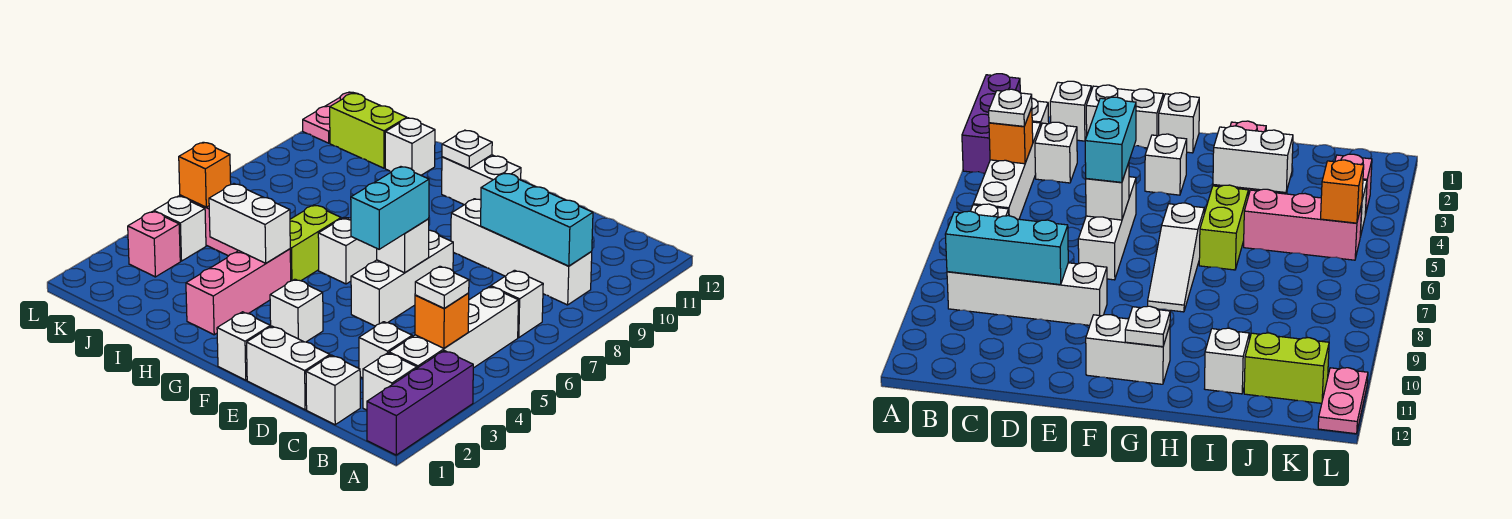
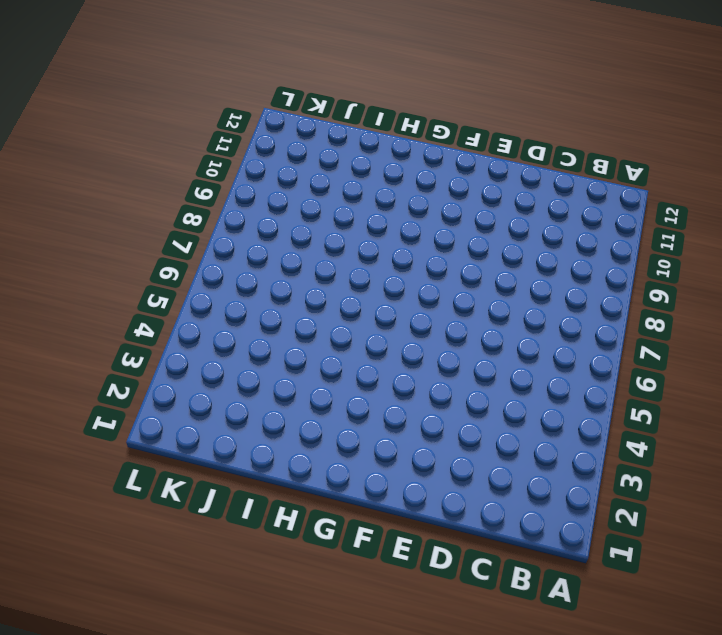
none -> purple brick A1:A3 level 1
none -> white brick B2 level 1
none -> white brick B3:B6 level 1

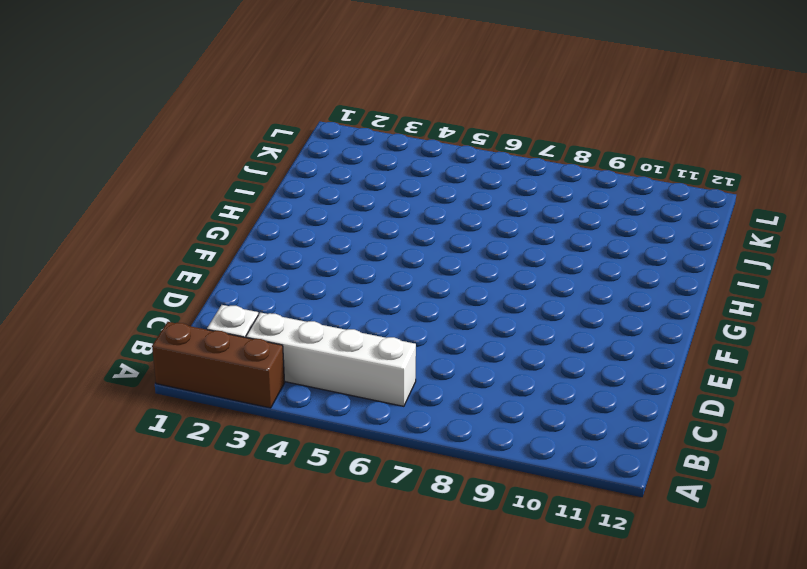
brown brick A1:A3 level 1 -> purple brick A1:A3 level 1
none -> white brick B7 level 1
none -> white brick B9:E9 level 1
none -> white brick C1 level 1

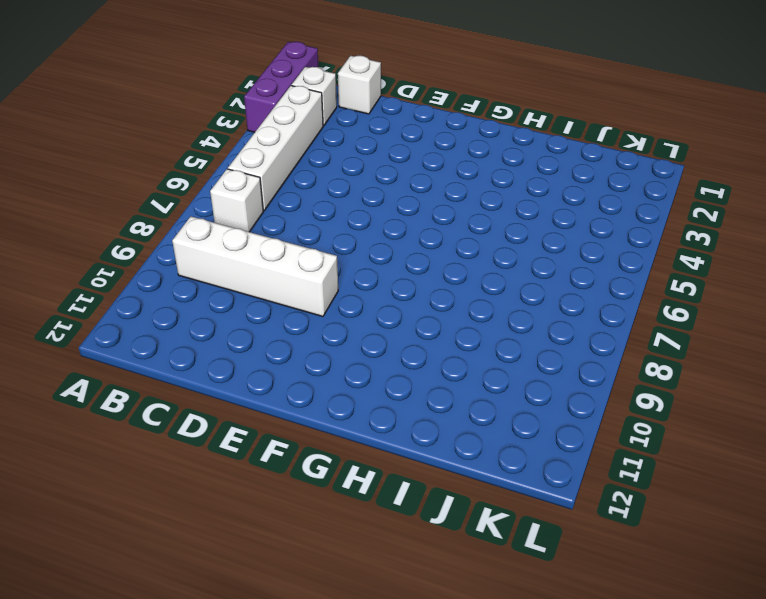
none -> white brick C3 level 1
none -> white brick D1:E1 level 1
none -> white brick E5:E7 level 1

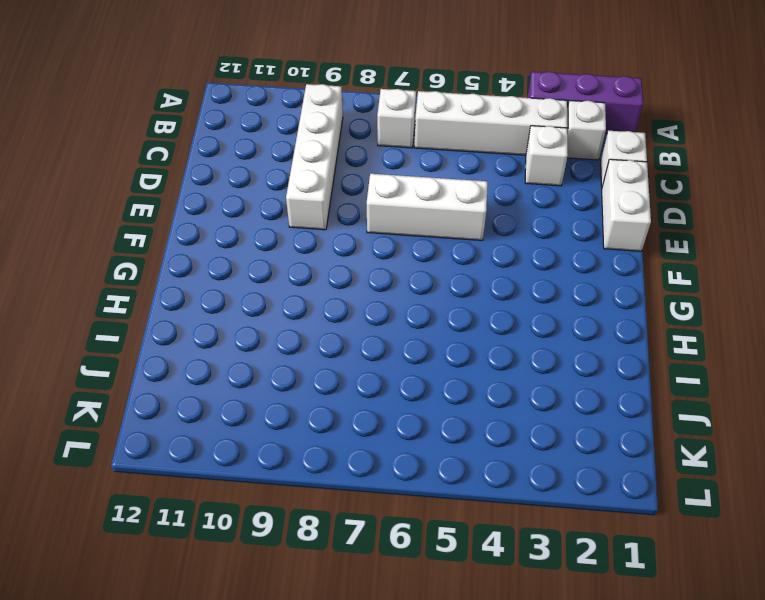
none -> white brick F1 level 1
none -> white brick F3 level 1
none -> white brick F11:G11 level 1

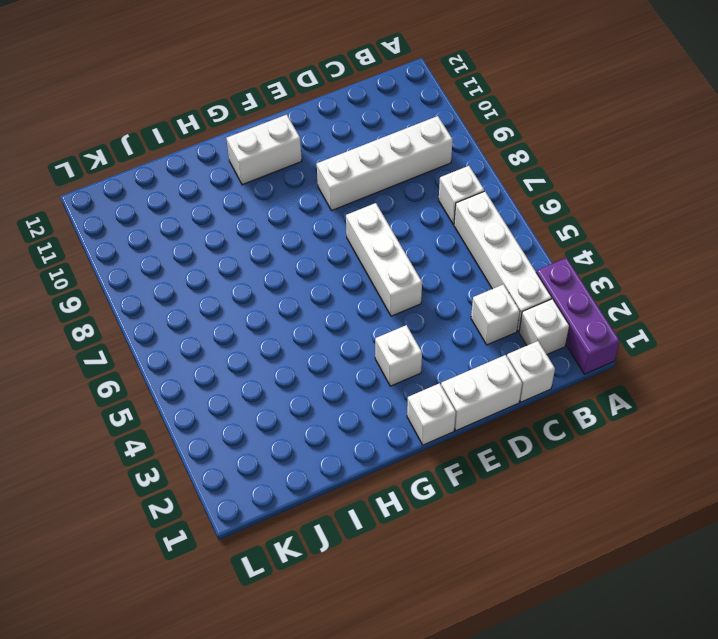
none -> white slope G6:G8 level 1 top 6
none -> pink brick H2:H4 level 1
none -> lime brick H5:H6 level 1

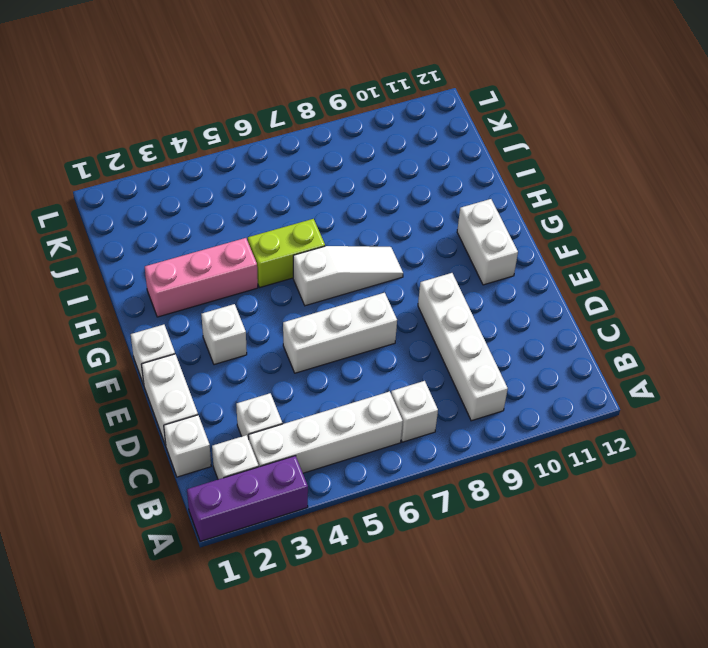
none -> pink brick I5:K5 level 1
none -> white brick I11 level 1
none -> lime brick J11:K11 level 1

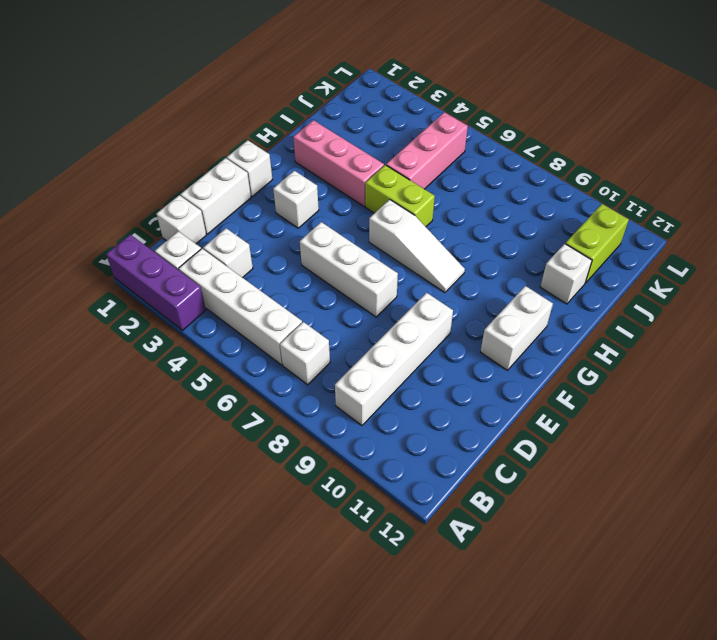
none -> pink brick K3 level 1
none -> white brick K4 level 1
none -> pink plate L11:L12 level 1

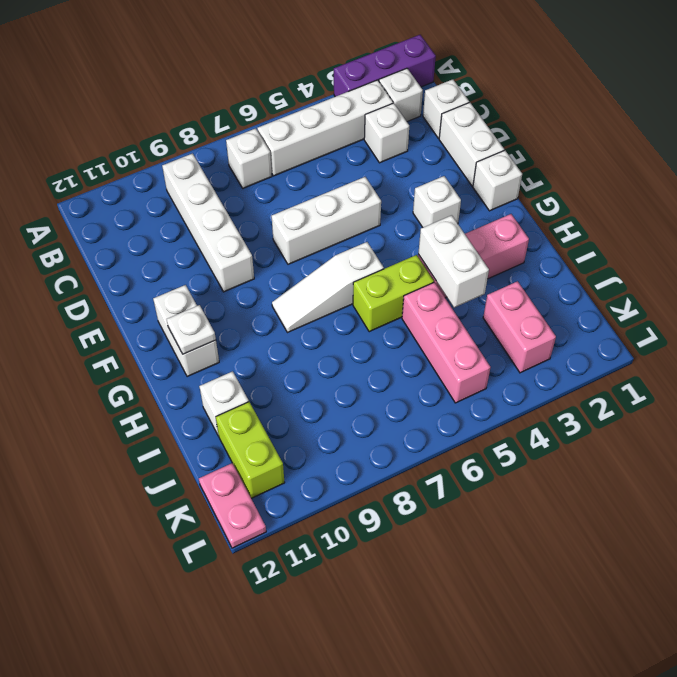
pink brick J3:K3 level 1 -> pink brick K3 level 1
pink plate K12:L12 level 1 -> pink plate L11:L12 level 1
none -> white brick K4 level 1
none -> orange brick B4 level 2
none -> cyan brick B9:D9 level 2

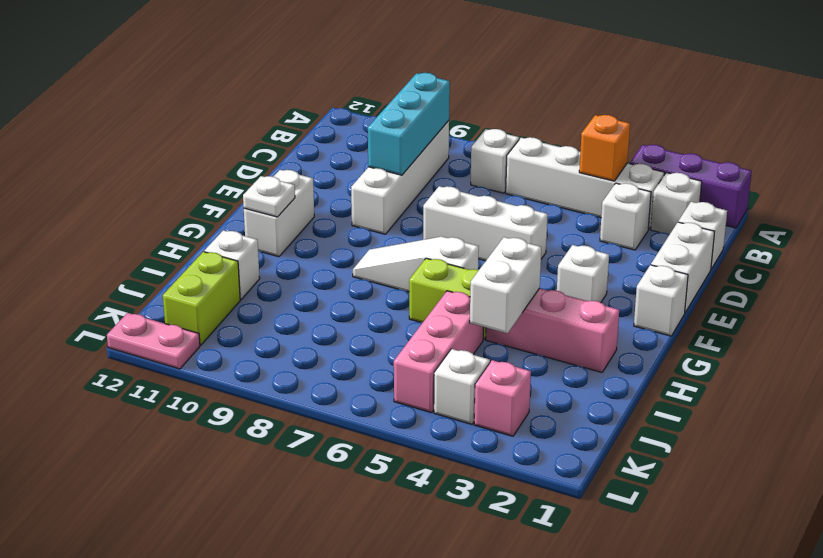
none -> white brick E6 level 2
none -> orange brick K5 level 2
none -> white plate B4 level 3

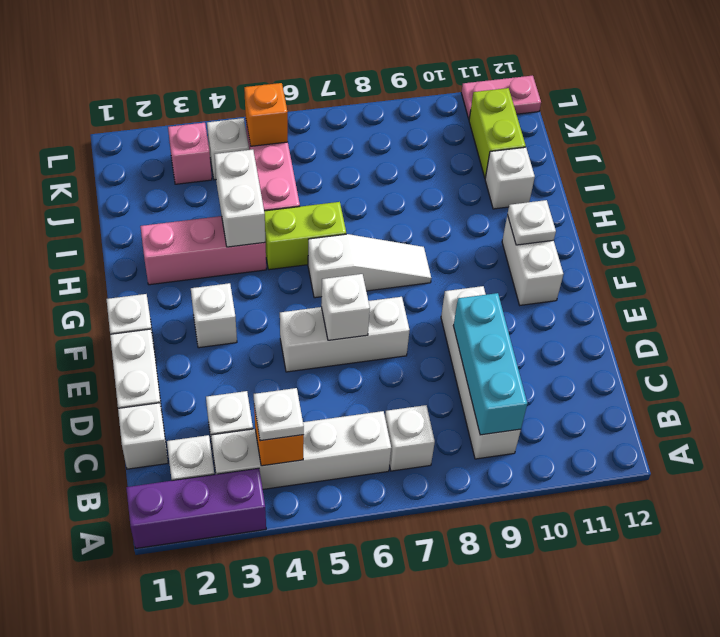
none -> cyan brick E5:E6 level 3

